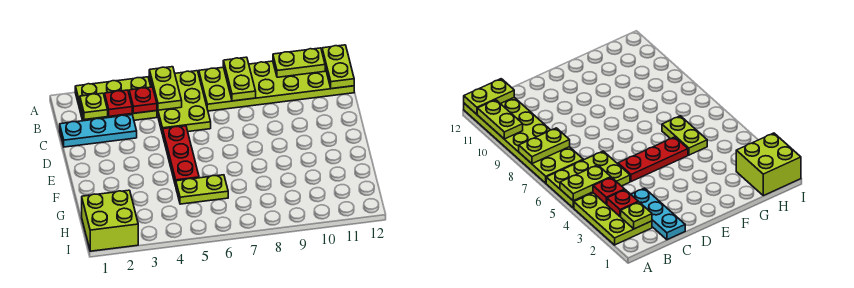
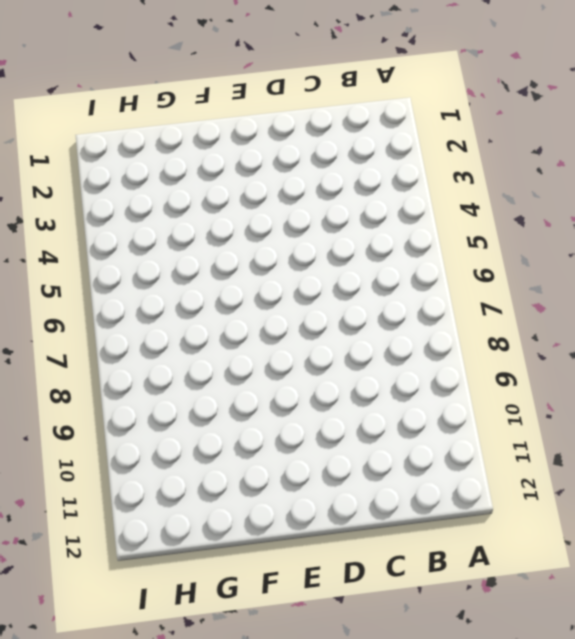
none -> lime plate A2:B4 level 1
none -> lime plate A5:C6 level 1
none -> lime plate A7:B12 level 1

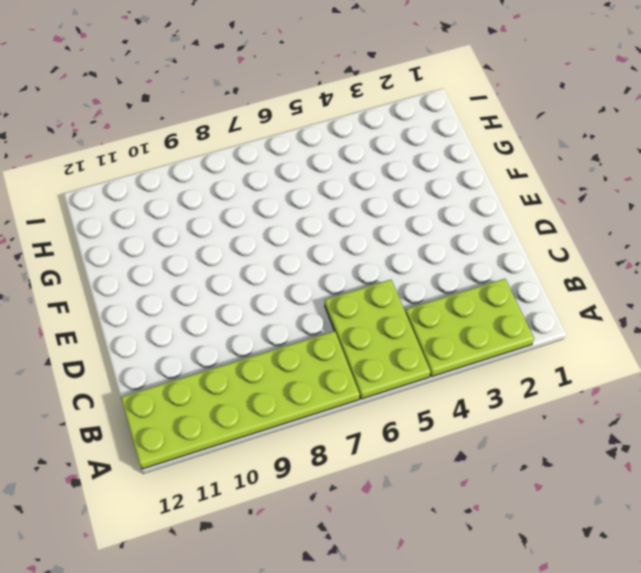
none -> cyan plate C1:C3 level 1
none -> red plate D5:F5 level 1
none -> lime plate G5:G6 level 1

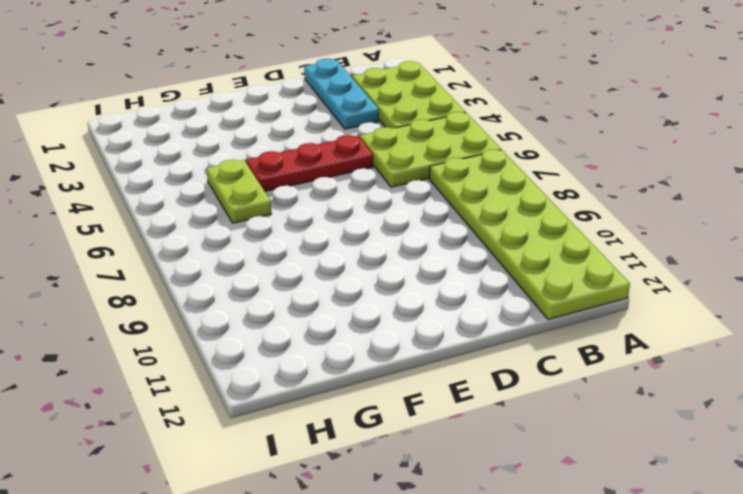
none -> lime brick H1:I2 level 1
none -> lime plate A5:B5 level 2
none -> lime plate A8:B8 level 2

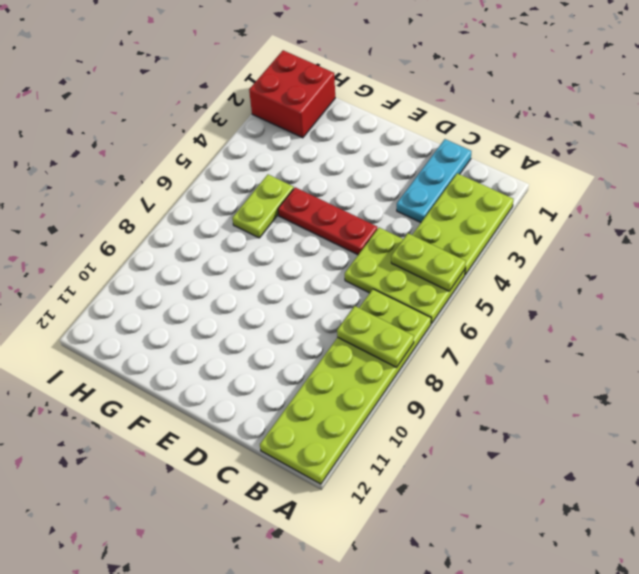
red brick H1:I2 level 1 -> lime brick H1:I2 level 1
none -> lime plate A10:A11 level 2
none -> lime plate A12:B12 level 2
none -> lime plate B2 level 2

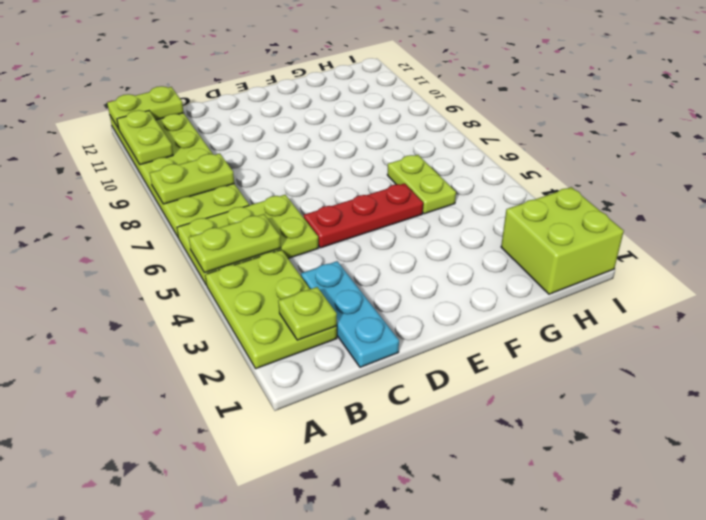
none -> red plate B3 level 2
none -> red plate B4 level 2

